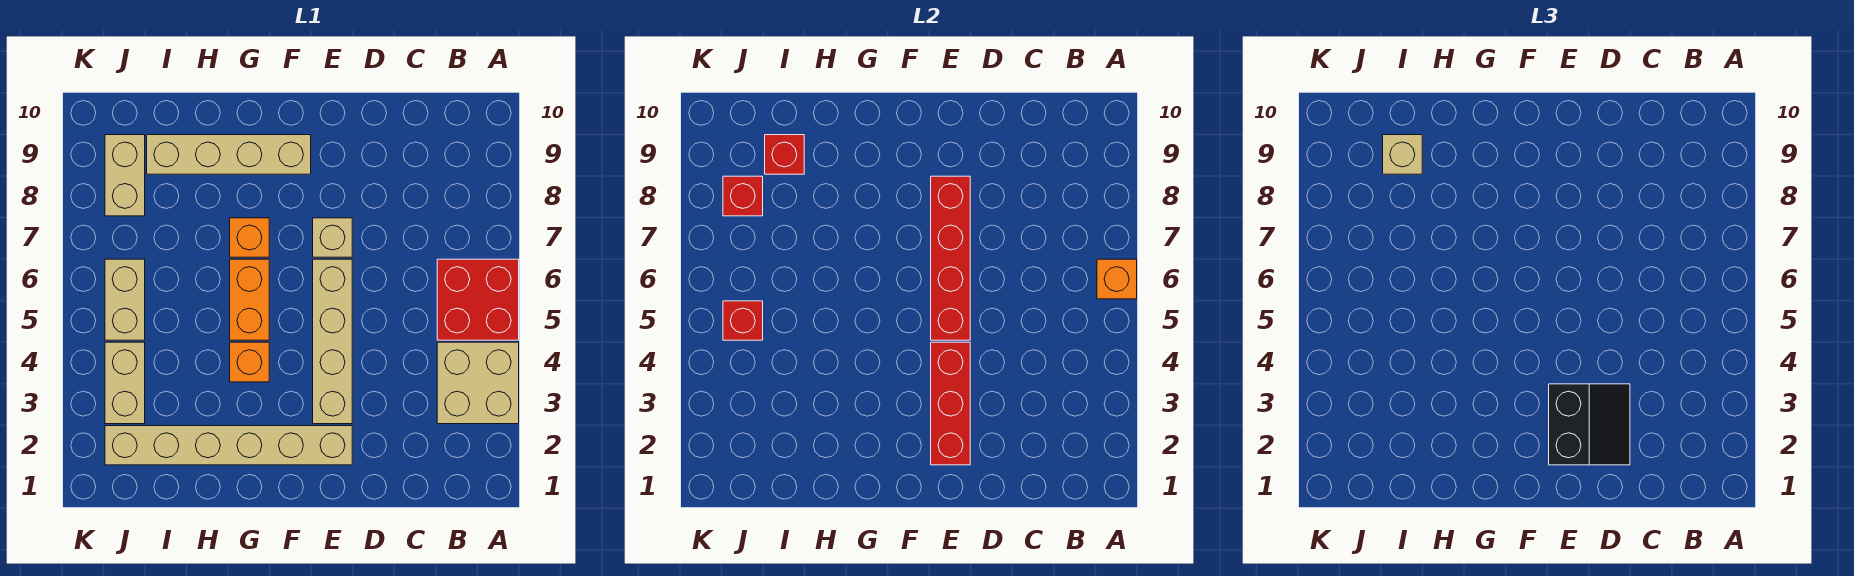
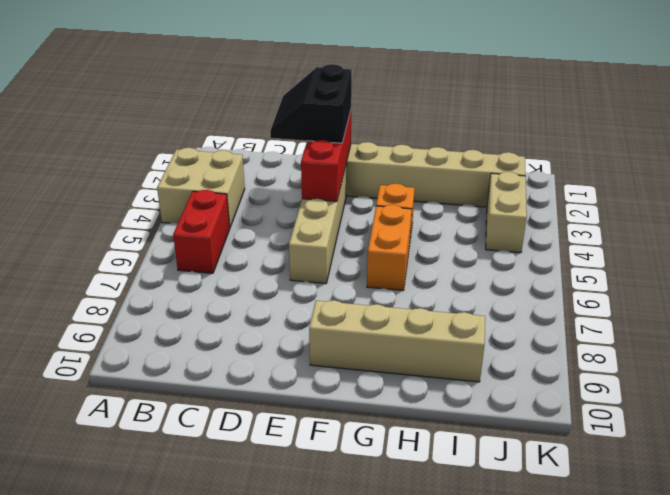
red brick B5:B6 level 1 -> red brick A5:B6 level 1
none -> tan brick E7 level 1
none -> orange brick G7 level 1
none -> tan brick J5:J6 level 1

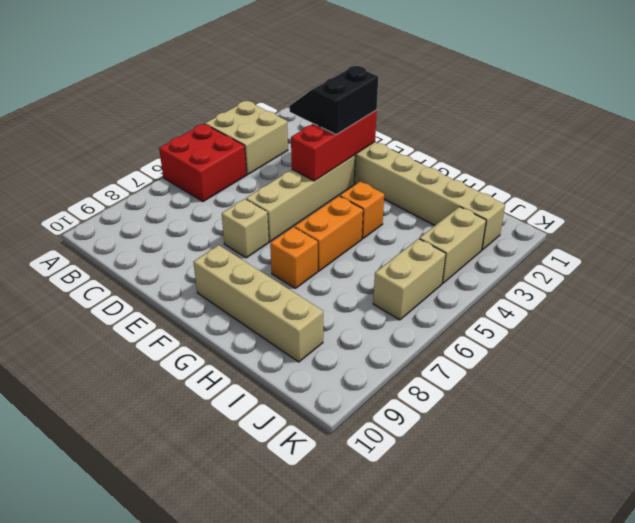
none -> tan brick J8:J9 level 1
none -> orange brick A6 level 2
none -> red brick E5:E8 level 2

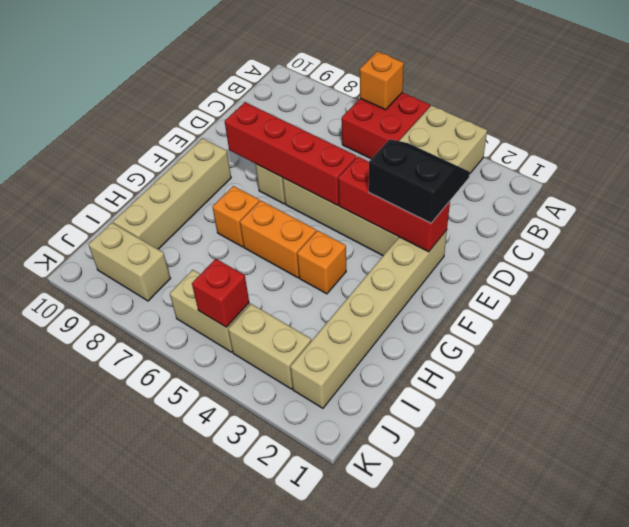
none -> red brick I9 level 2
none -> red brick J8 level 2
none -> tan brick I9 level 3

